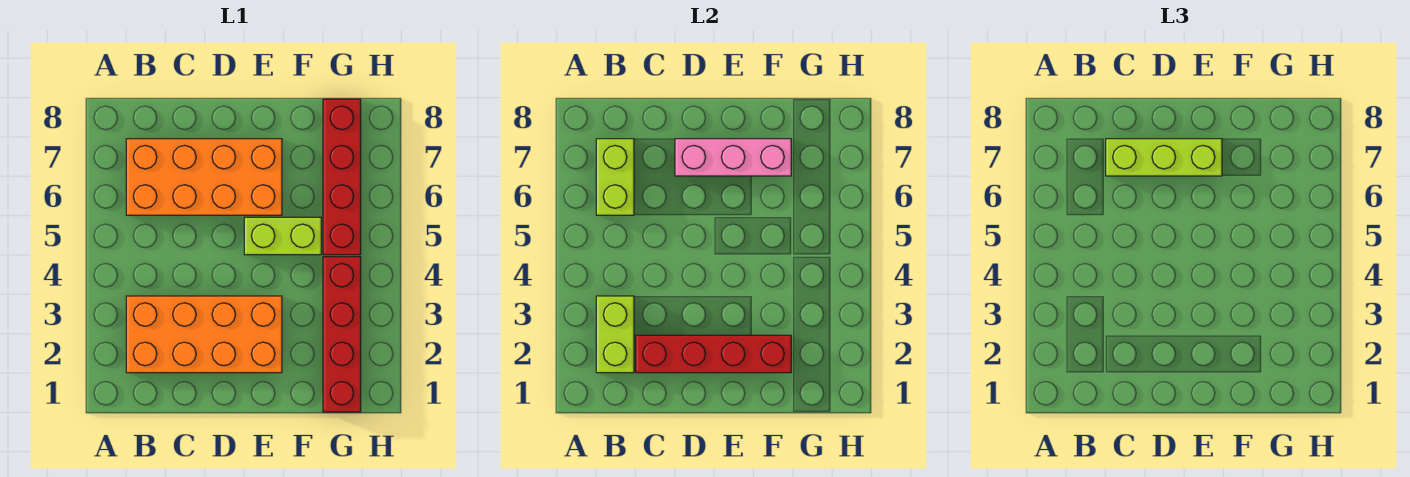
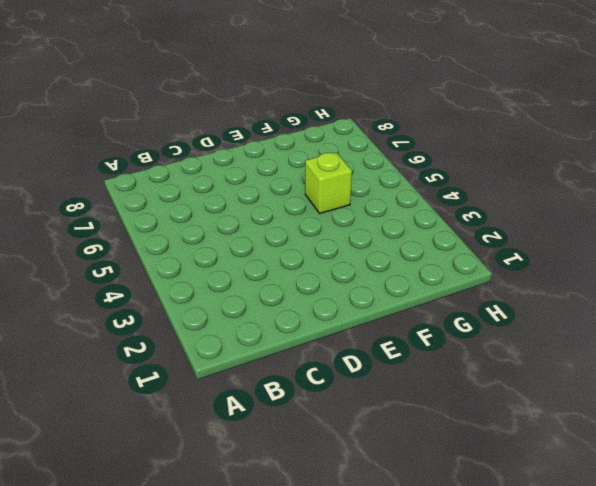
lime brick F5 level 1 -> lime brick E5:F5 level 1
none -> orange brick B2:E3 level 1
none -> orange brick B6:E7 level 1

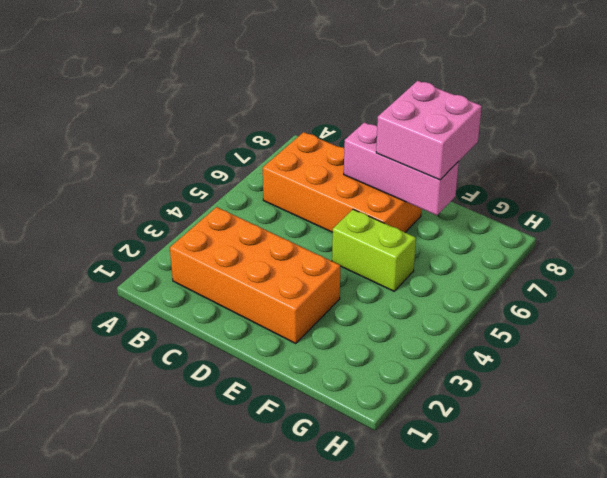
pink brick E7:F8 level 3 -> lime brick C7:E7 level 3
none -> red brick G1:G4 level 1
none -> red brick G5:G8 level 1

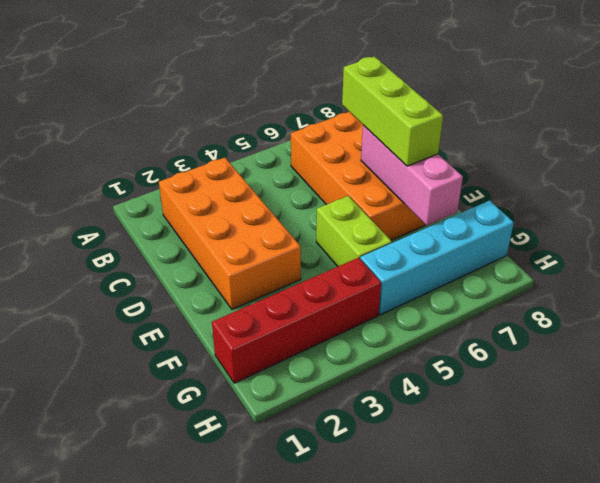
cyan brick G5:G8 level 1 -> red brick G5:G8 level 1
none -> lime brick B2:B3 level 2
none -> lime brick B6:B7 level 2

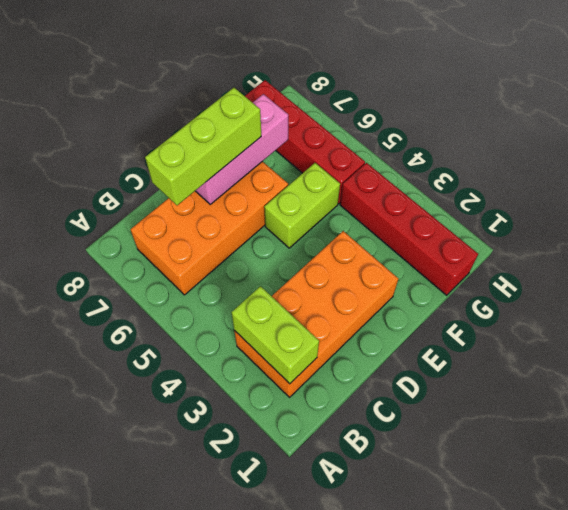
none -> lime brick B6:B7 level 2
none -> red brick C2:F2 level 2

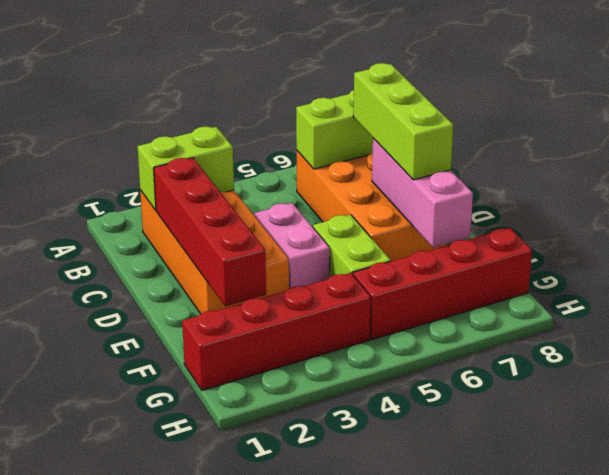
pink brick D4:E4 level 1 -> none

